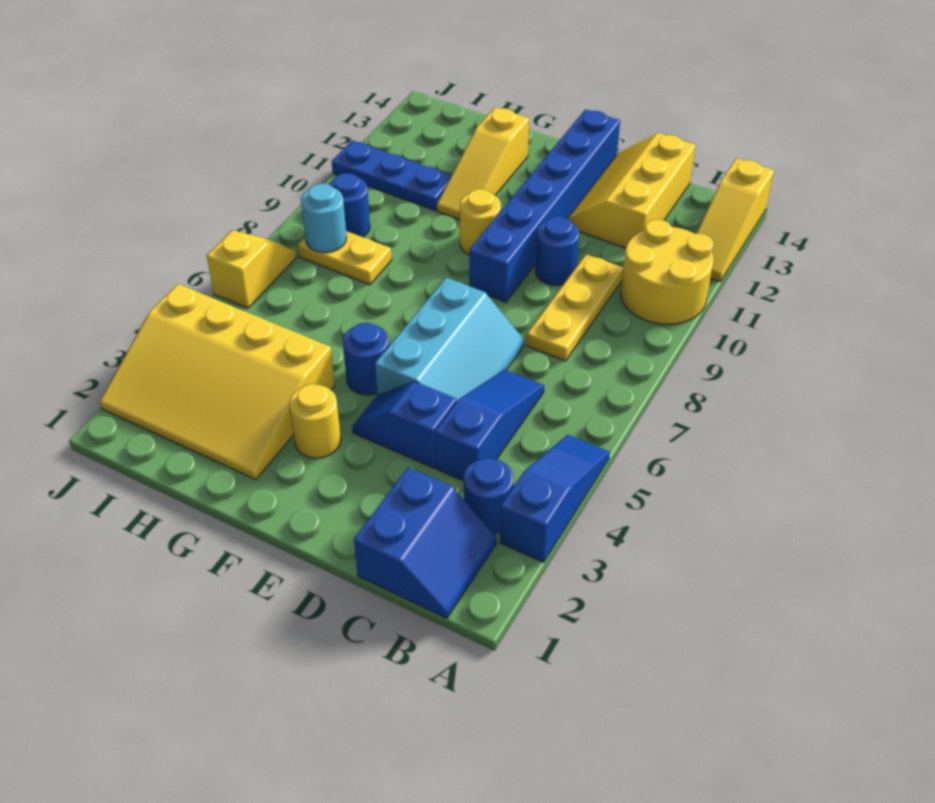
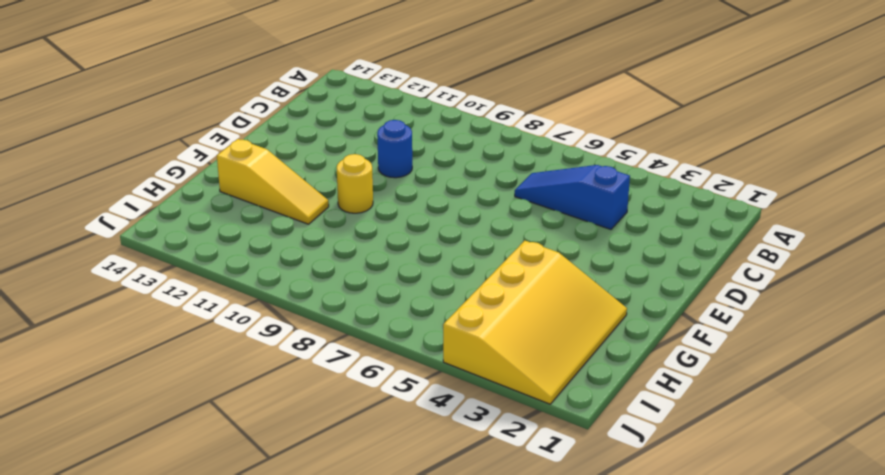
none -> blue slope A3:A5 level 1 top 3
none -> yellow round brick A10:B11 level 1
none -> yellow slope A12:A14 level 1 top 14

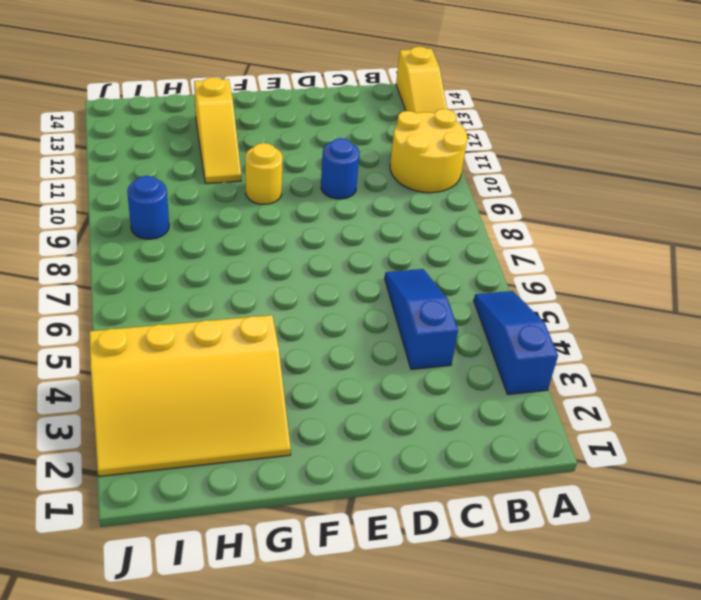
none -> blue slope B1:C2 level 1 top C
none -> blue round brick B3 level 1
none -> yellow plate C8:C10 level 1

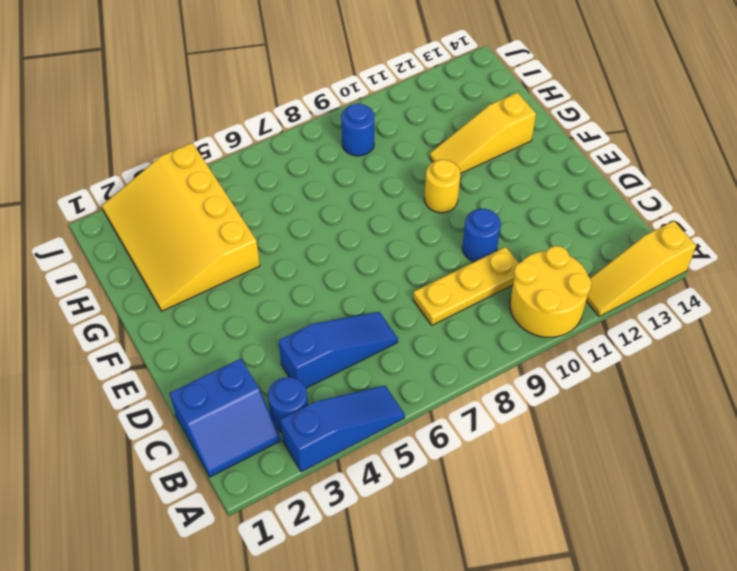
none -> yellow slope C12:D14 level 1 top C
none -> blue slope D4:E4 level 1 top D
none -> cyan slope D5:E7 level 1 top E

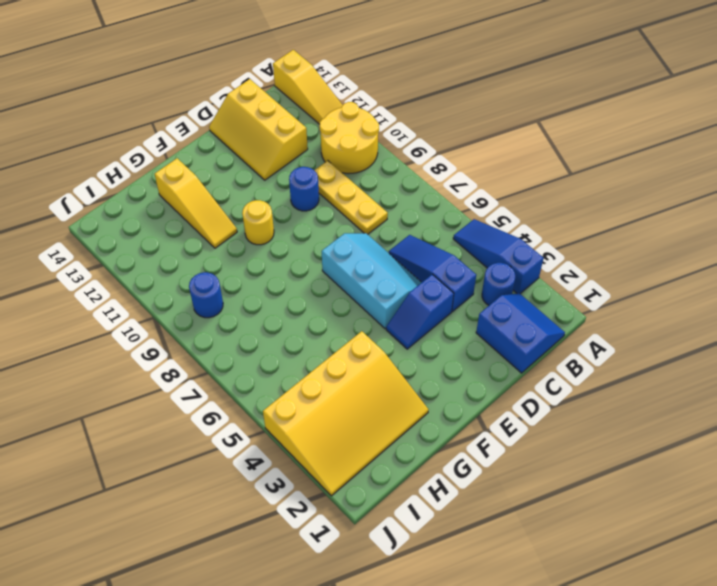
none -> blue brick E9:E14 level 1
none -> yellow round brick F3 level 1
none -> blue round brick F5 level 1

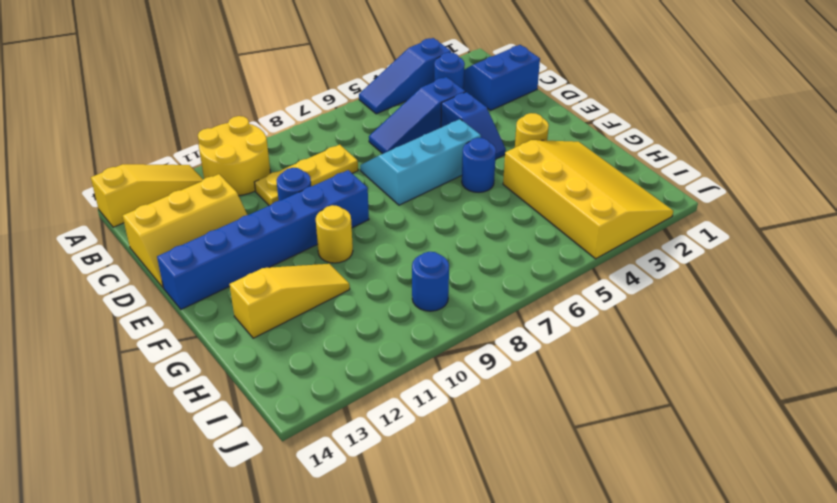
none -> yellow plate H8:I8 level 1
none -> blue plate H11:J11 level 1
none -> yellow slope J6:J7 level 1 top 6

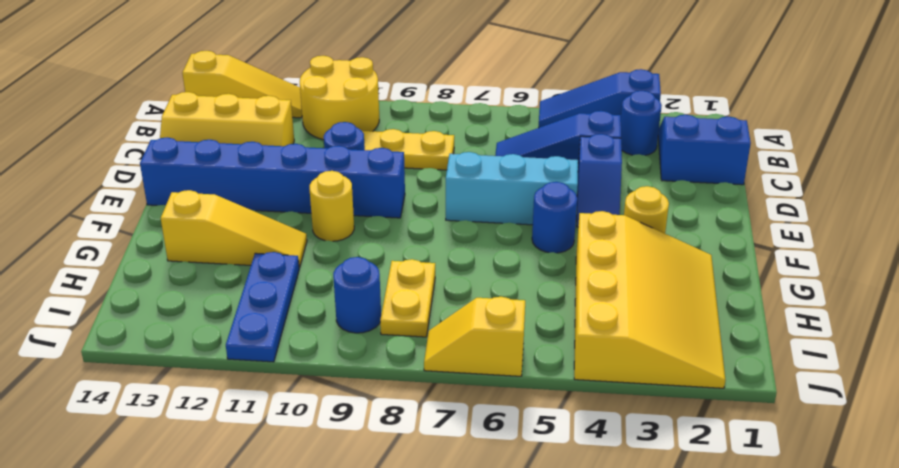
none -> cyan round brick I8 level 2

